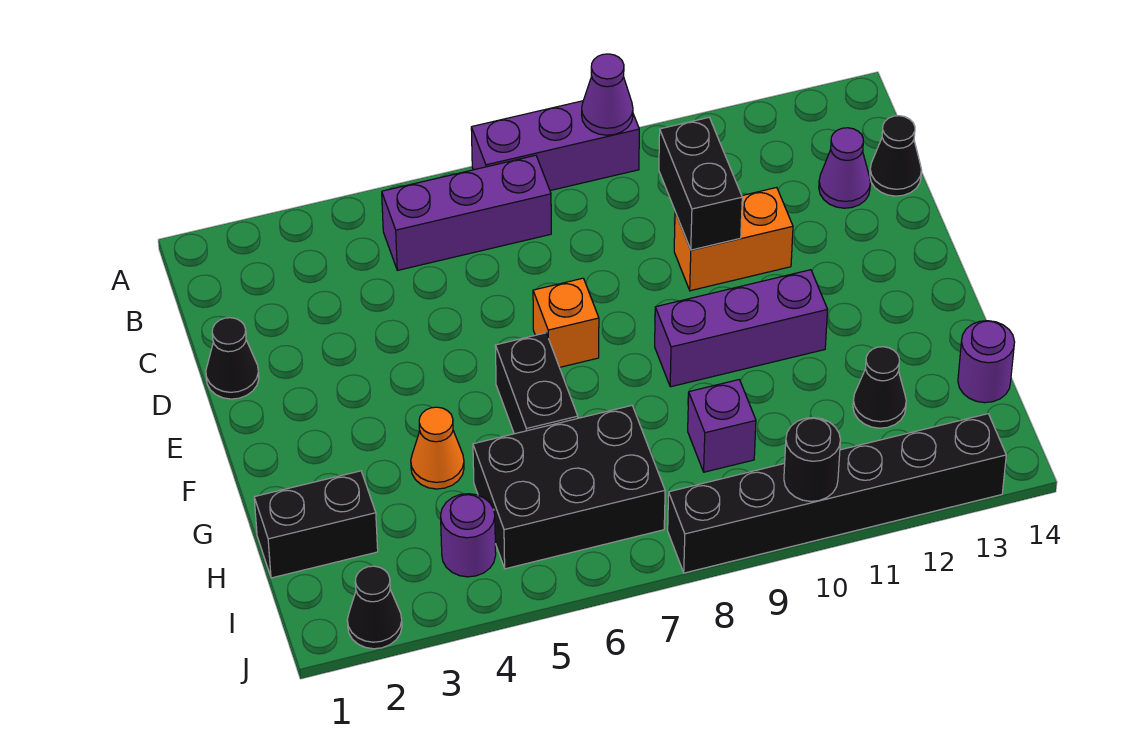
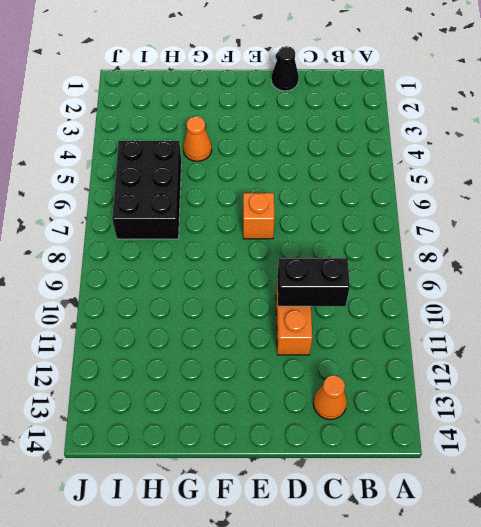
orange cone C13 level 1 -> purple cone C13 level 1
none -> purple brick A7:A9 level 1
none -> purple brick B5:B7 level 1
none -> black cone C14 level 1

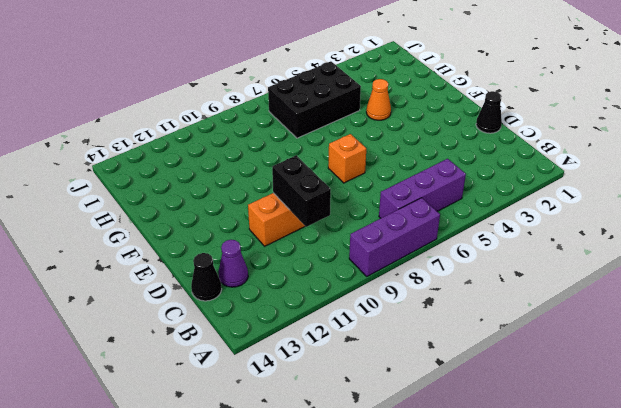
none -> black brick F6:G6 level 1
none -> purple brick F9:F11 level 1
none -> black brick H1:H2 level 1

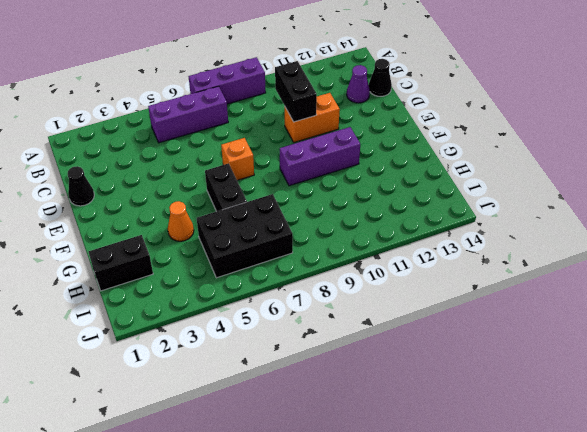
none -> purple brick H9 level 1
none -> black cone H12 level 1
none -> purple round brick H14 level 1

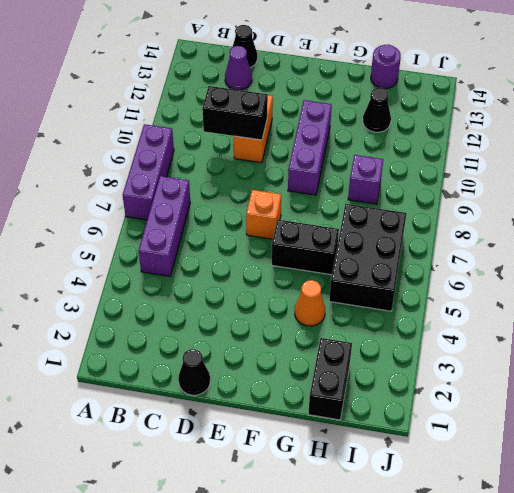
none -> purple round brick I4 level 1
none -> black cone J2 level 1
none -> black brick J8:J13 level 1

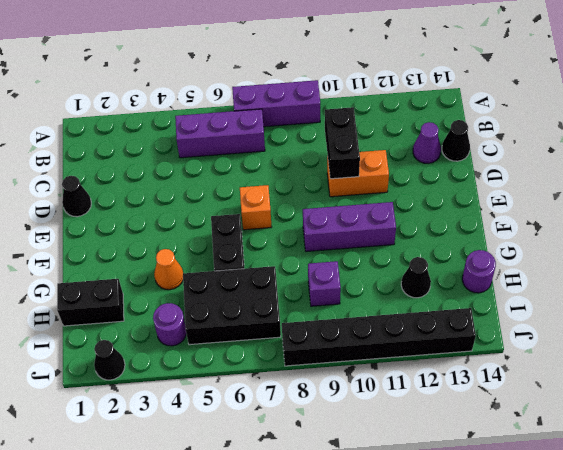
none -> purple cone A9 level 2
none -> black round brick J10 level 2

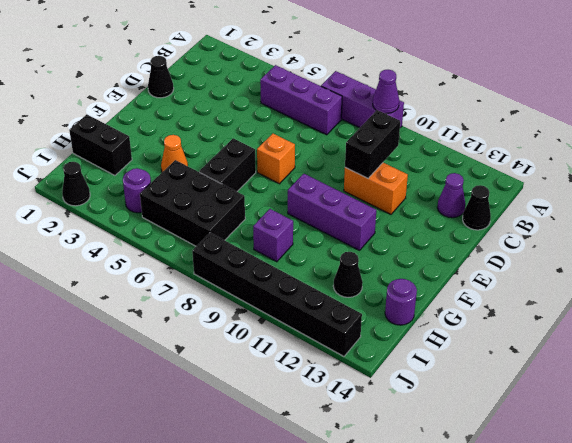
none -> black round brick J10 level 2

